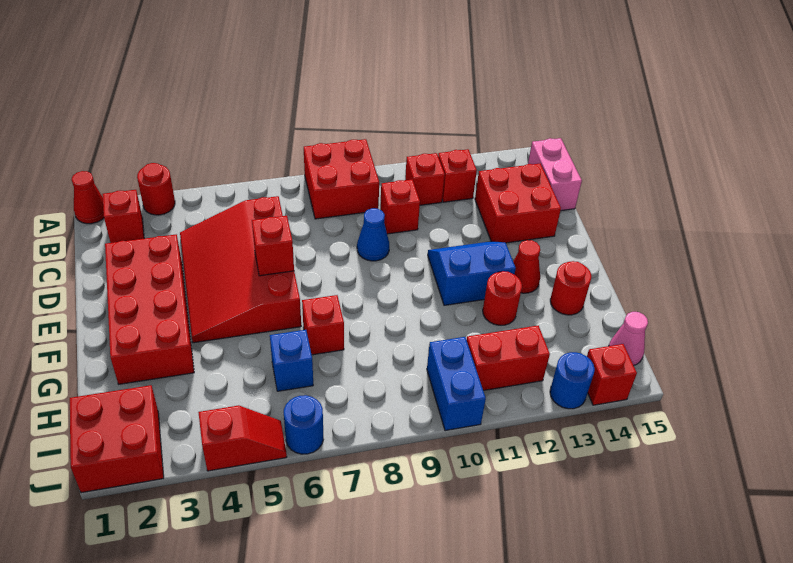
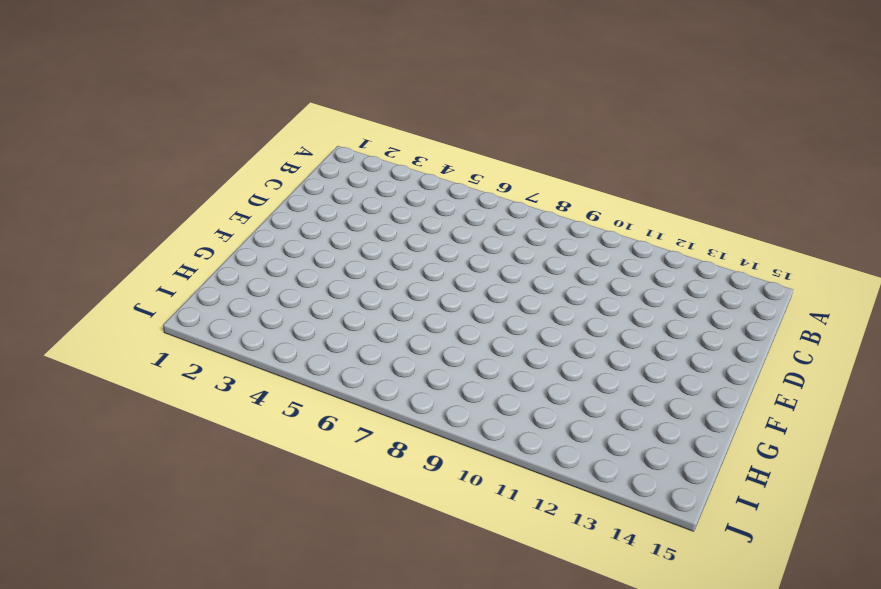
none -> red cone A1 level 1
none -> red round brick A3 level 1
none -> red brick A8:B9 level 1

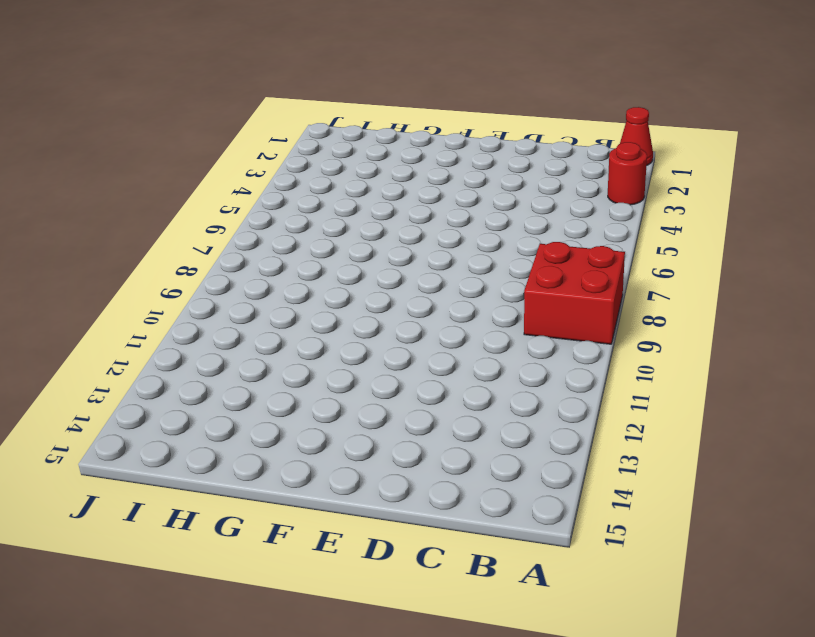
none -> red brick B2 level 1
none -> red brick B11 level 1
none -> red brick B12 level 1

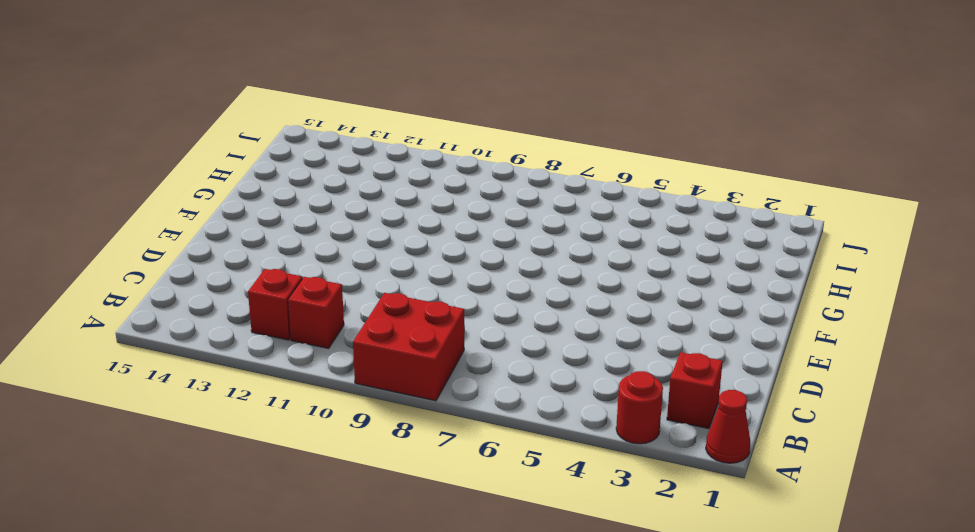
none -> pink brick B15:C15 level 1
none -> red slope C4:F6 level 1 top 6
none -> red brick C10 level 1

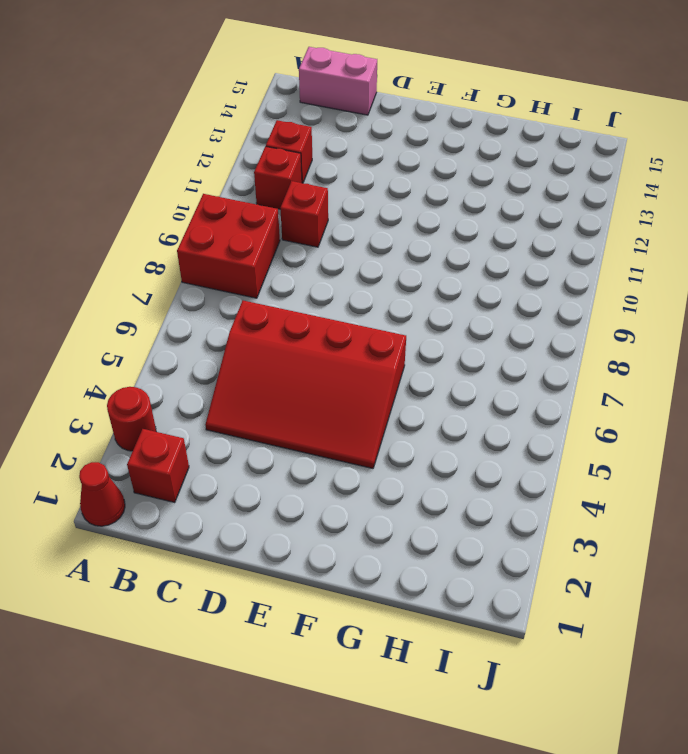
none -> red brick C13:D14 level 1
none -> red brick D2:G3 level 1
none -> blue cone D9 level 1

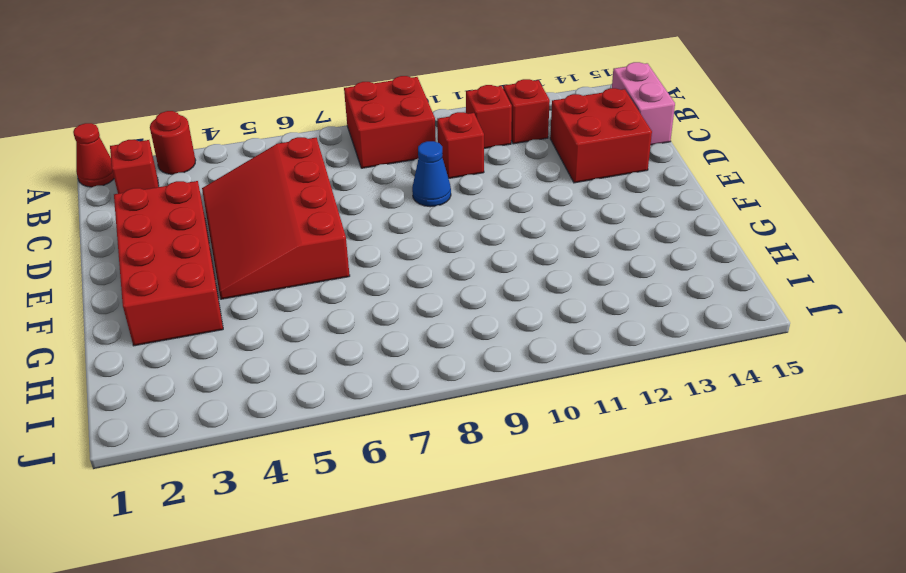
none -> blue slope E11:F12 level 1 top F
none -> red cone F13 level 1
none -> red brick G7 level 1

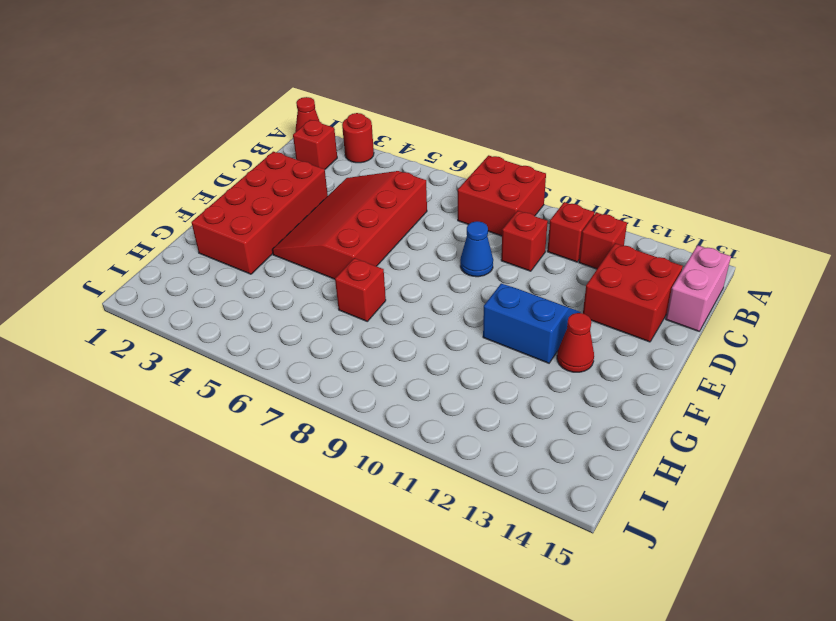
none -> red round brick G12 level 1
none -> red round brick G14 level 1
none -> blue brick H6 level 1

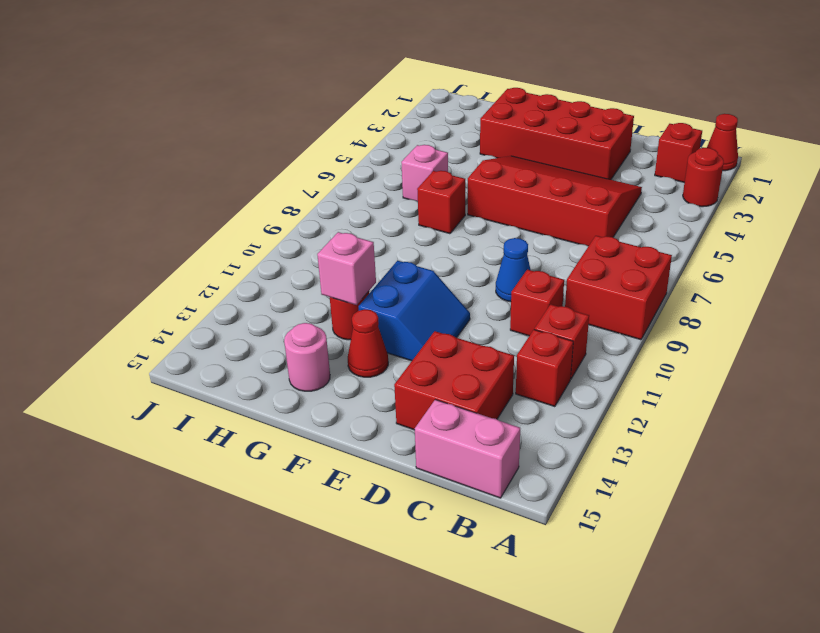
pink brick G12 level 2 -> none
pink round brick G14 level 1 -> red round brick G14 level 1
pink brick H6 level 1 -> blue brick H6 level 1
none -> red brick I1:J2 level 1
none -> blue brick I10:J10 level 1
none -> red brick I11:I12 level 1

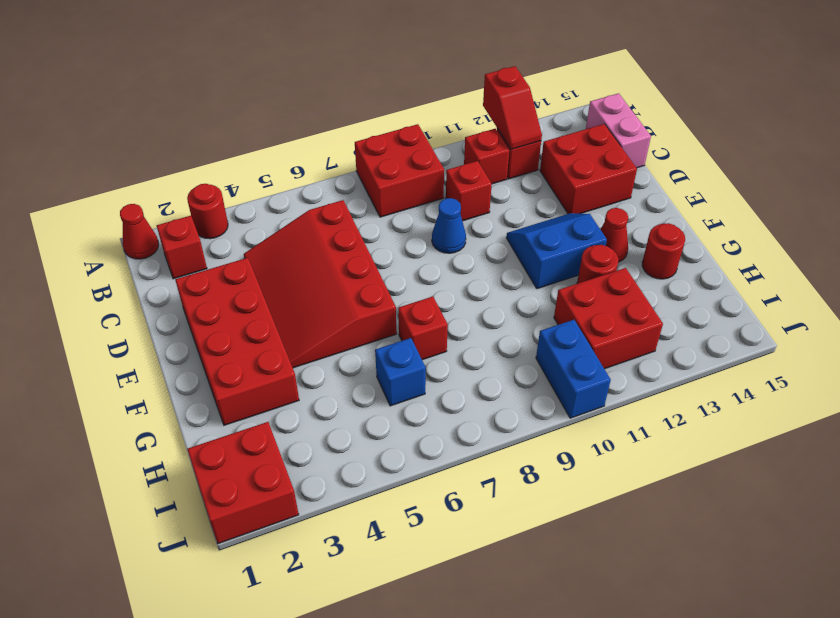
red slope A12:B12 level 2 top A -> red slope J4:J5 level 1 top 4
red brick H11:I12 level 1 -> red brick I11:I12 level 1
none -> pink cone I15 level 1
none -> blue round brick J6 level 1
none -> blue round brick J13 level 1

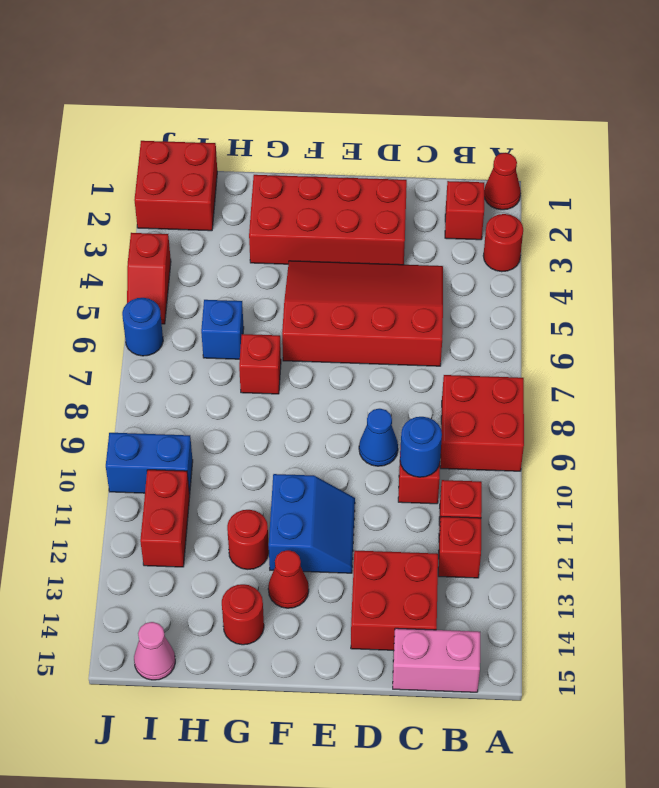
blue round brick C10 level 2 -> blue round brick J13 level 1
none -> red brick J14 level 1
none -> red brick E6 level 2

